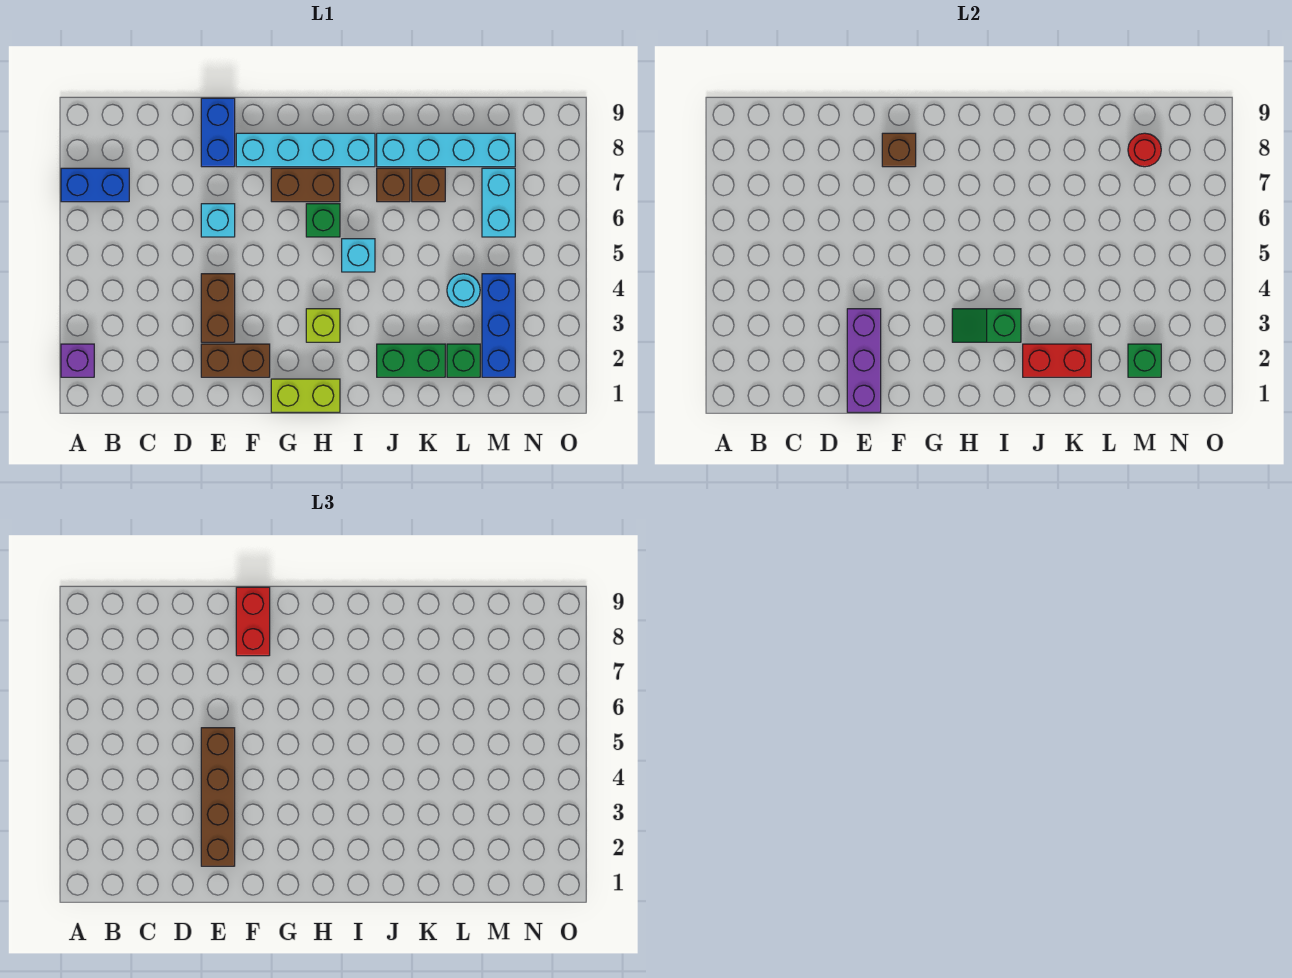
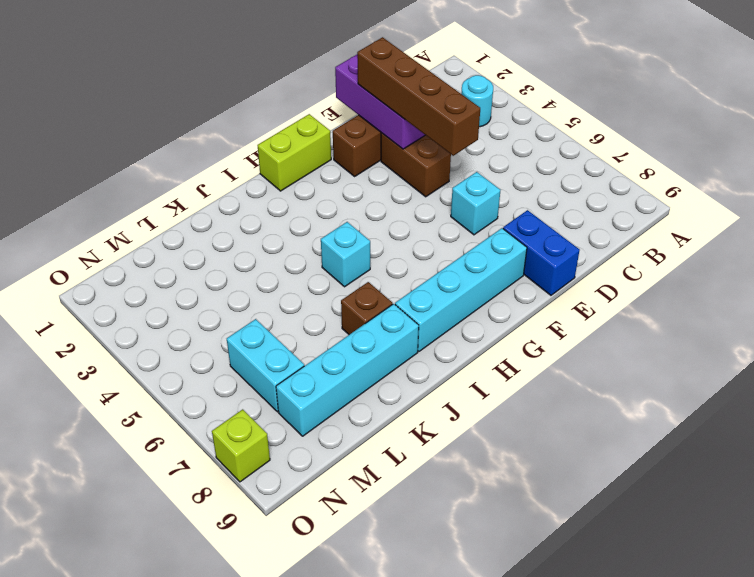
cyan round brick B3 level 1 -> cyan round brick L4 level 1
lime brick O8 level 1 -> lime brick H3 level 1
none -> purple brick A2 level 1
none -> blue brick A7:B7 level 1
none -> brown brick G7:H7 level 1

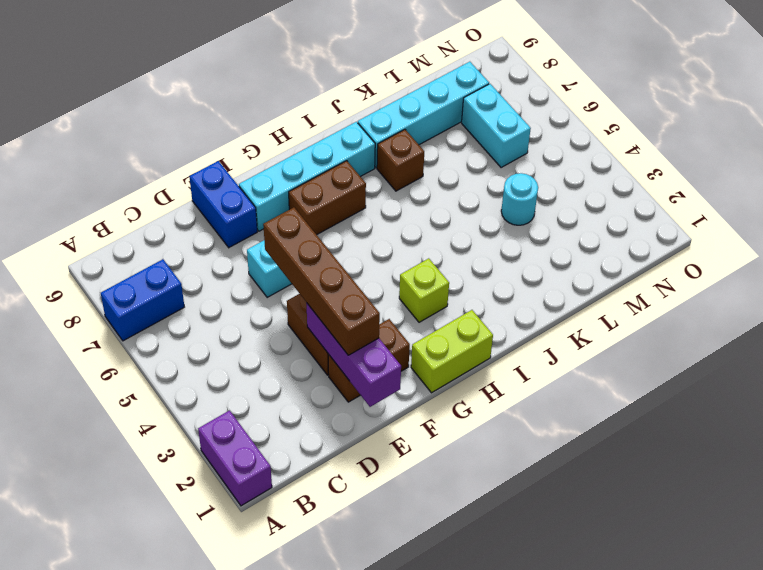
purple brick A1:A2 level 1 -> purple brick A2 level 1
none -> green brick H6 level 1
none -> cyan brick I5 level 1
none -> green brick J2:K2 level 1

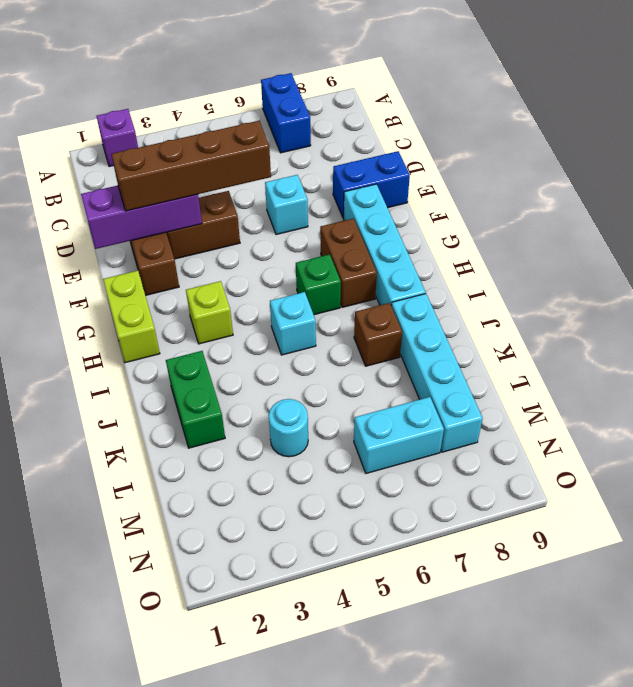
none -> brown brick K7 level 1
none -> green brick L2 level 1
none -> blue brick M2:M4 level 1

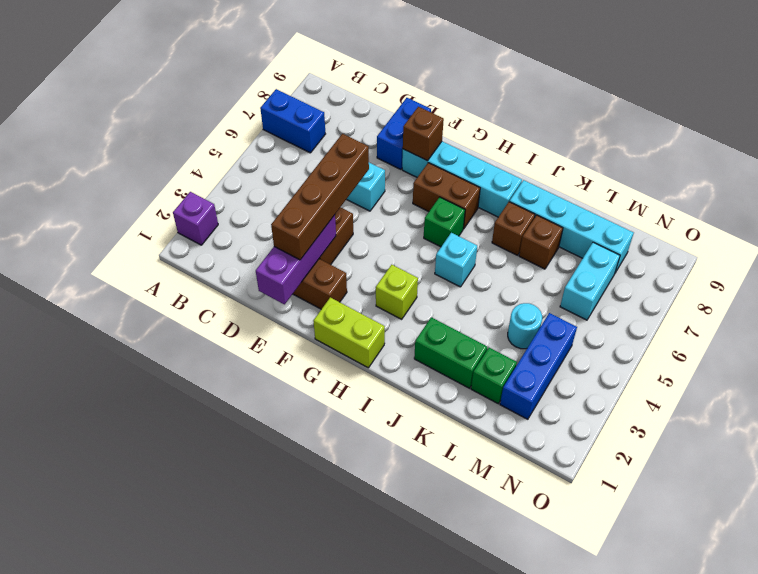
none -> green slope H3:I3 level 2 top I
none -> red brick J2:K2 level 2
none -> green brick M2 level 2

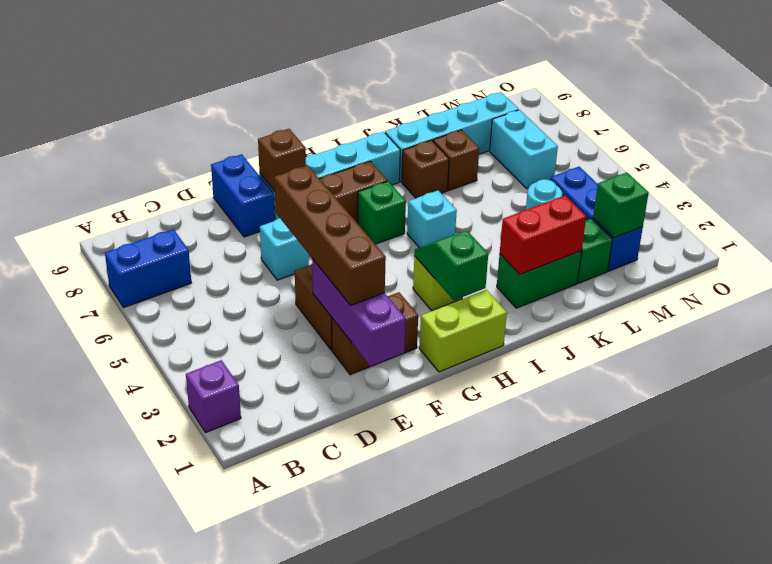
green slope H2:H3 level 2 top 2 -> green slope H3:I3 level 2 top I
none -> red round brick M8 level 2
none -> red brick F8:F9 level 3

